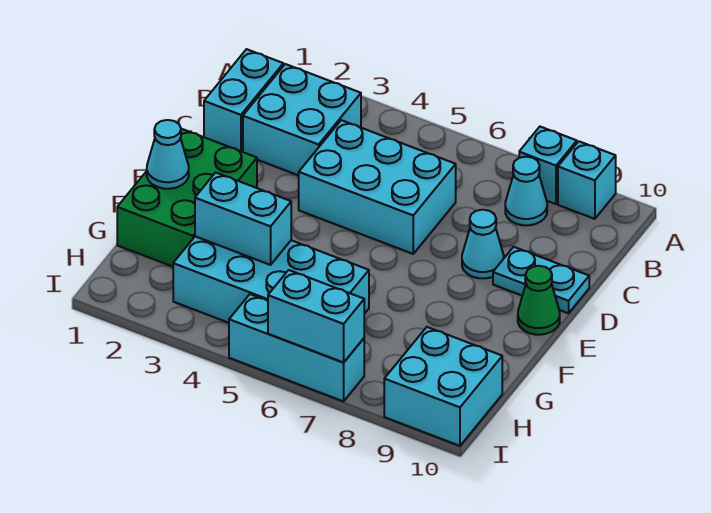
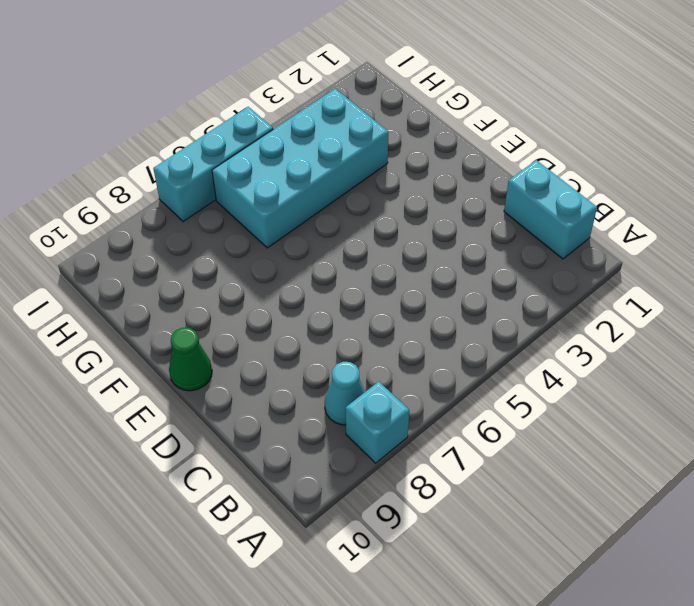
none -> cyan brick A9 level 1
none -> cyan brick B2:C3 level 1
none -> cyan brick C4:D6 level 1

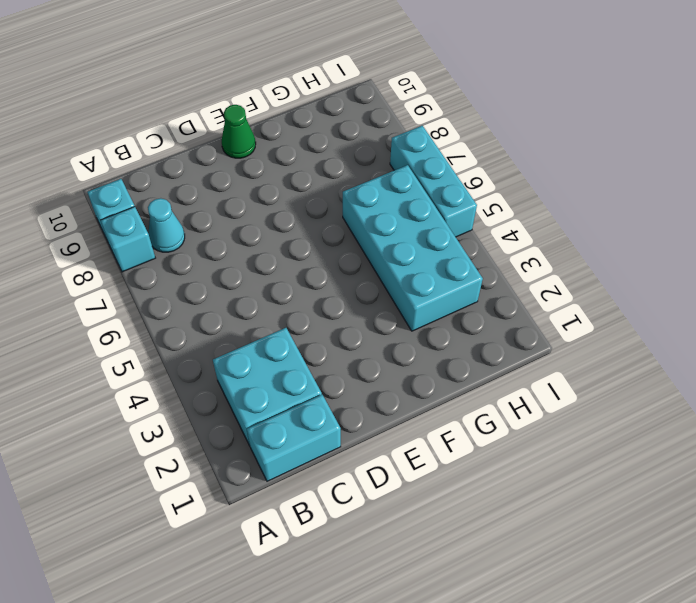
none -> cyan brick C4:D6 level 1
none -> cyan cone D8 level 1
none -> cyan plate D9:D10 level 1

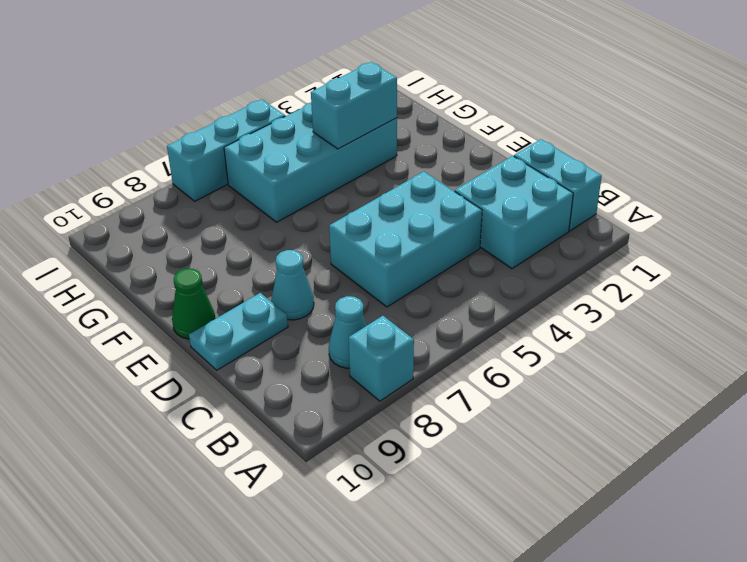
none -> cyan brick A9 level 1
none -> green brick E1:G2 level 1
none -> cyan brick H9:I10 level 1

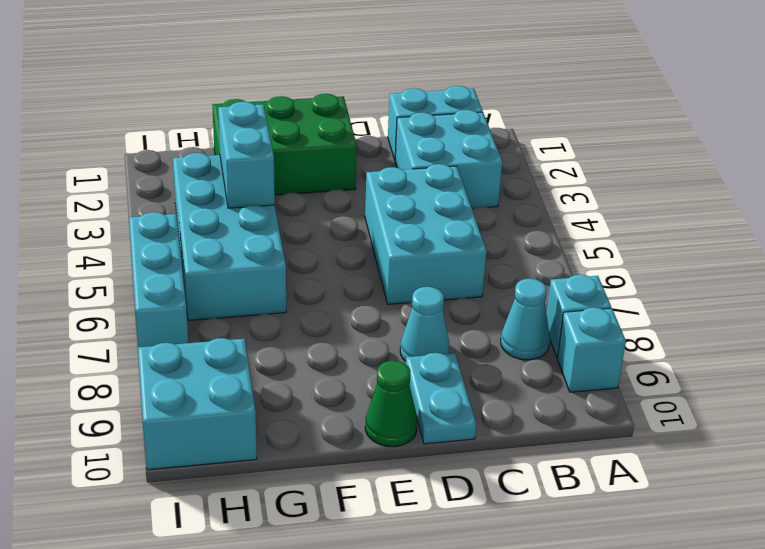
none -> cyan cone F1 level 2
none -> cyan brick I6:I7 level 2

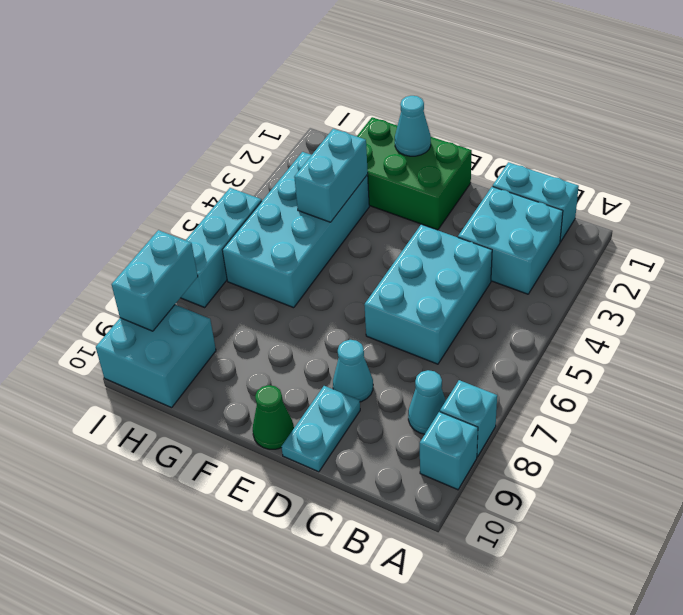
cyan brick I8:I9 level 2 -> cyan brick I6:I7 level 2

